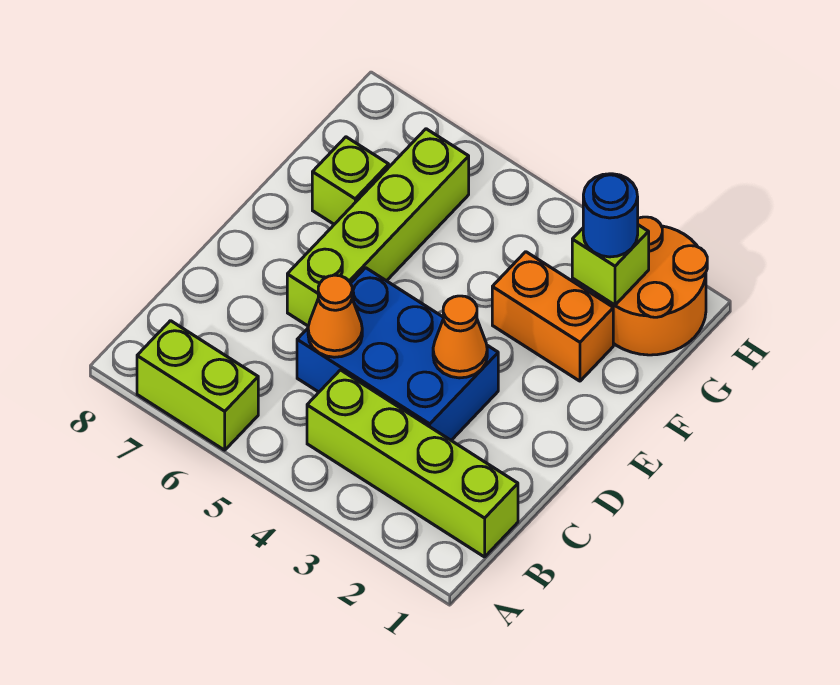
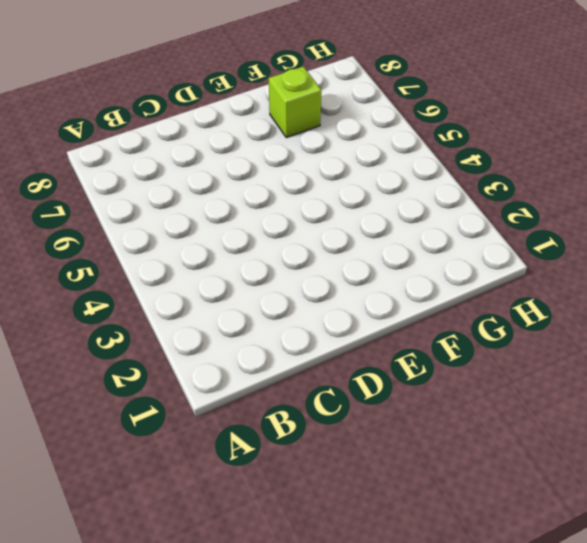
none -> lime brick A6:A7 level 1
none -> lime brick B1:B4 level 1

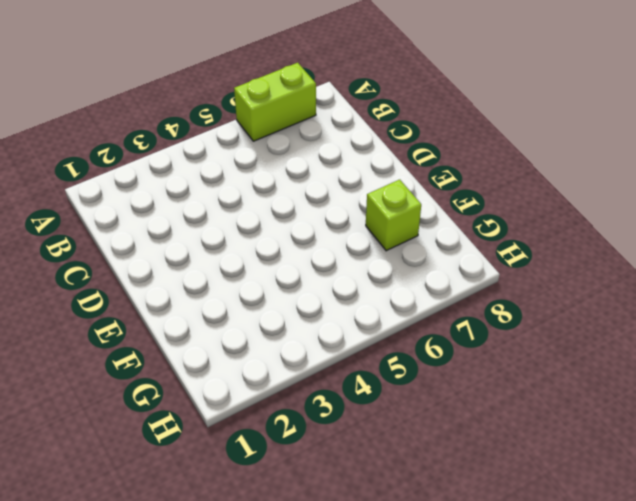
none -> lime brick B1:B4 level 1
none -> blue brick C3:D5 level 1

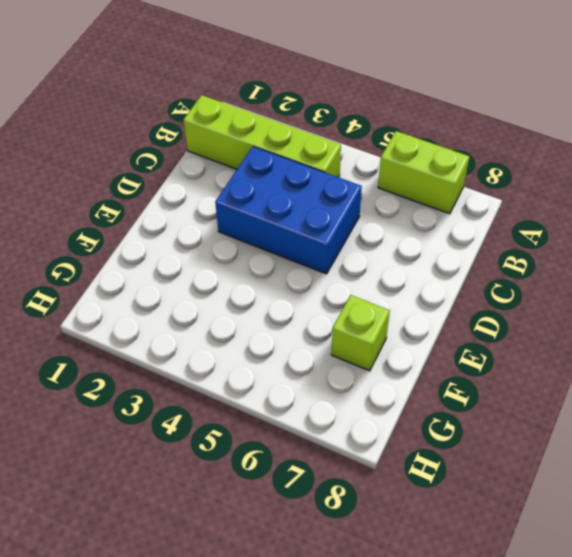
none -> lime brick D6:G6 level 1
none -> orange brick F2:F3 level 1

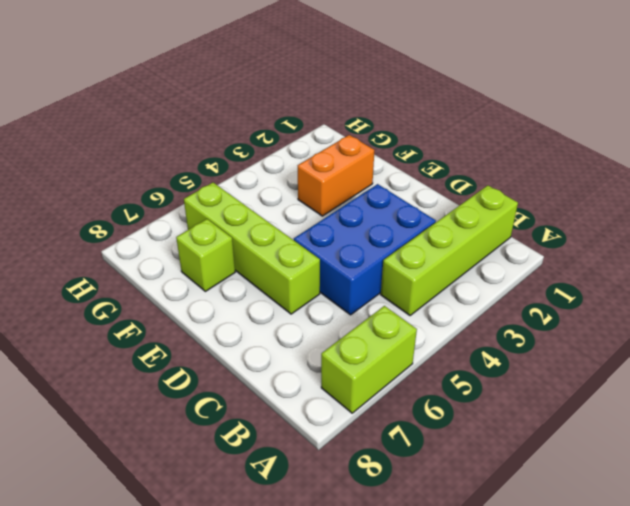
none -> orange round brick G1:H2 level 1
none -> orange cone C5 level 2

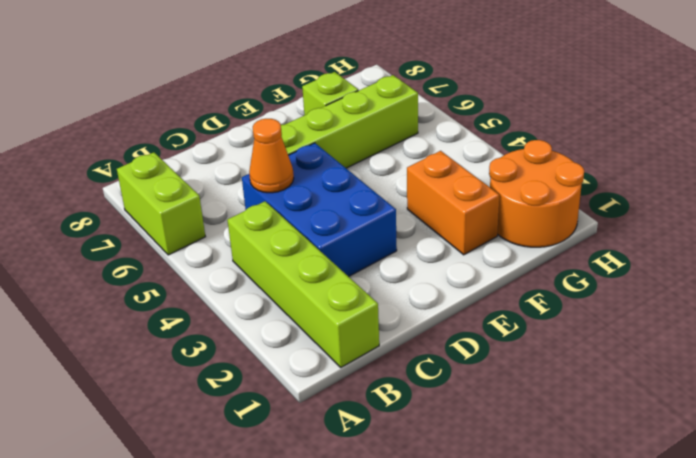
none -> orange cone D3 level 2
none -> lime brick G2 level 2

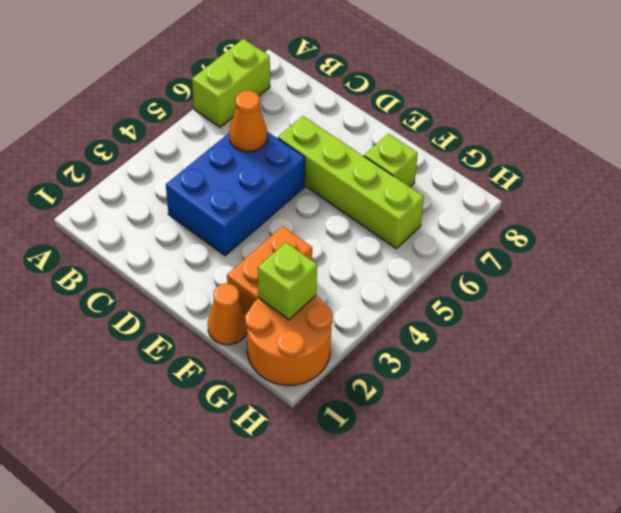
orange cone F1 level 1 -> orange cone D3 level 2
none -> lime brick B1:B4 level 1
none -> blue round brick G2 level 3

